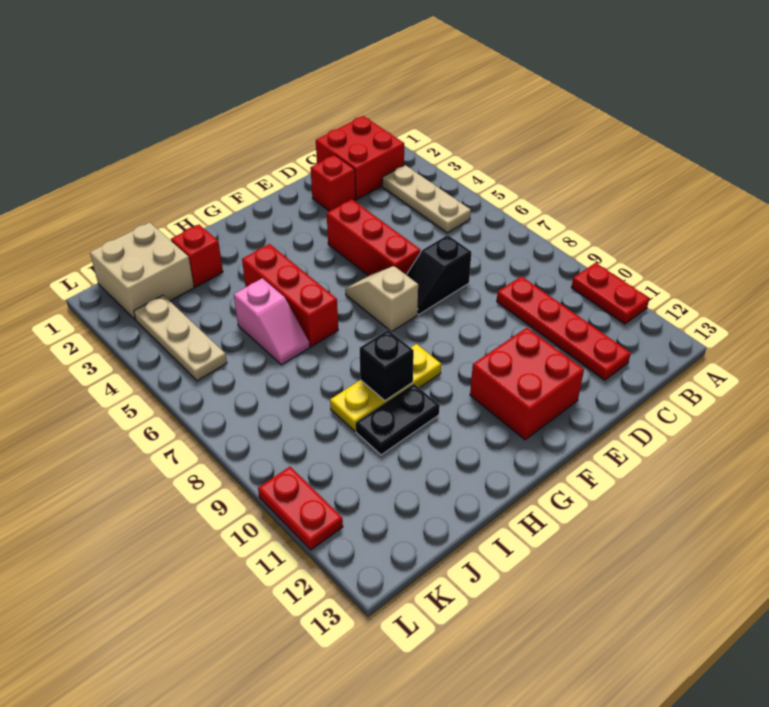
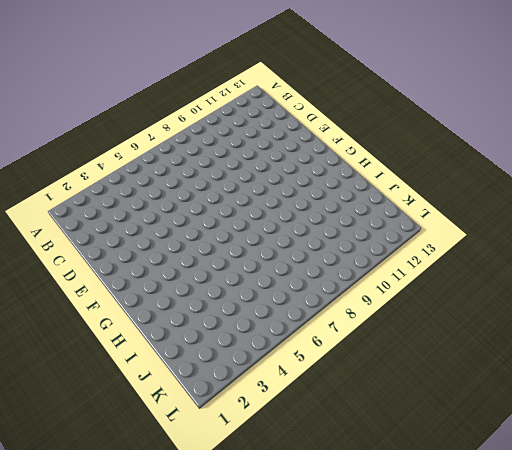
none -> red plate A10:A11 level 1
none -> red brick B1:C2 level 1
none -> tan plate B3:B5 level 1

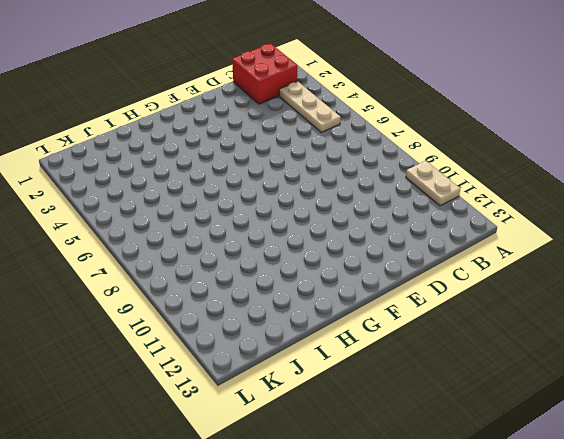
tan plate A10:A11 level 1 -> red plate A10:A11 level 1
none -> red plate C9:C12 level 1
none -> red brick D2 level 1
none -> black slope D7:E7 level 1 top D

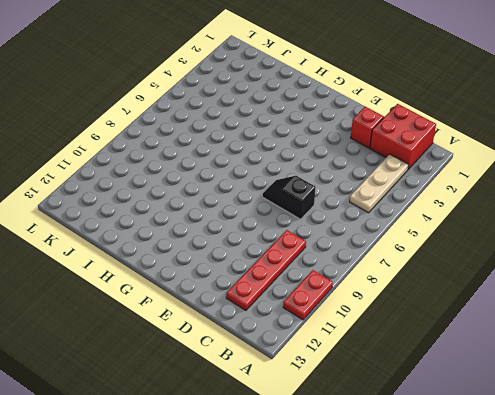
none -> red brick E4:E6 level 1
none -> red brick E11:F12 level 1
none -> tan slope F6:F7 level 1 top 7

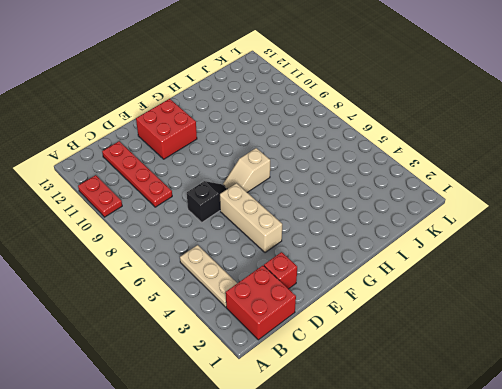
tan brick E4:E6 level 1 -> red brick E4:E6 level 1
tan slope F7:G7 level 1 top G -> tan slope F6:F7 level 1 top 7
none -> yellow plate G9:I9 level 1
none -> red brick H4:H6 level 1
none -> black plate H10:I10 level 1

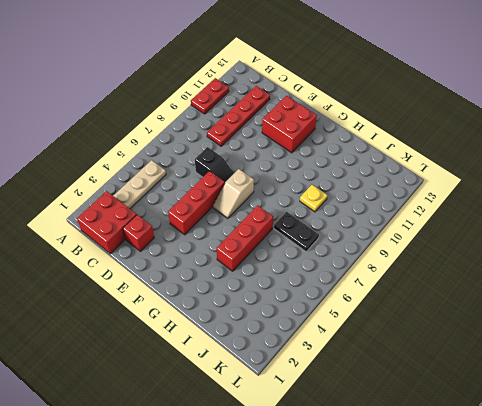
black plate I7:J7 level 1 -> black plate H10:I10 level 1
yellow plate I9 level 1 -> yellow plate G9:I9 level 1
none -> red brick I2 level 1
none -> pink slope I5:I6 level 1 top 5
none -> tan brick J1:K2 level 1

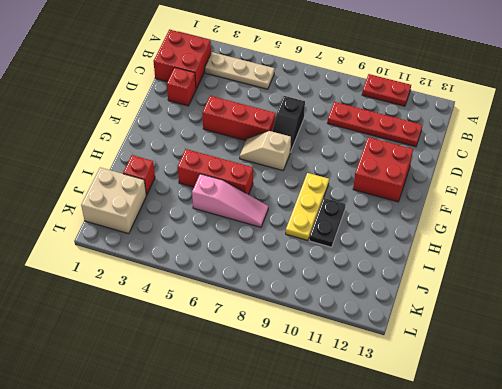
pink slope I5:I7 level 1 top 5 -> pink slope I5:I6 level 1 top 5
none -> tan plate K3:K5 level 1
none -> red plate L10:L11 level 1
none -> black brick H9 level 2

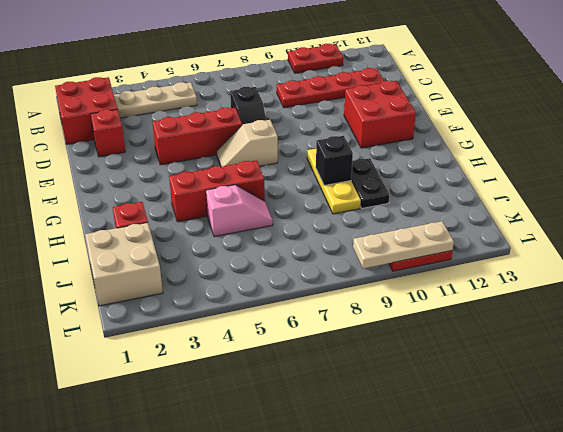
tan plate L9:L11 level 2 -> tan plate K3:K5 level 1

